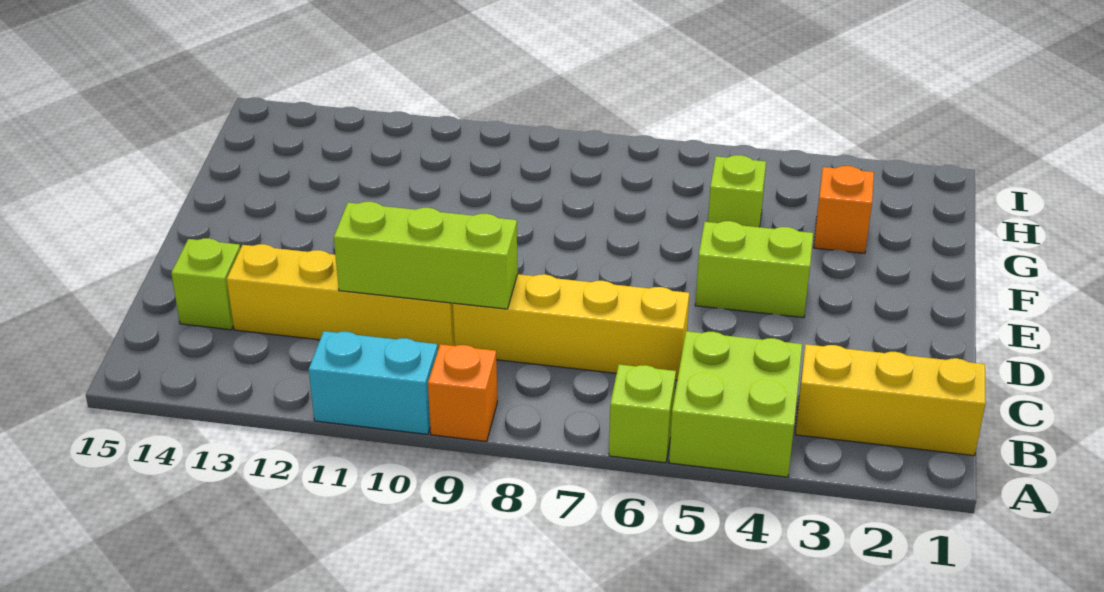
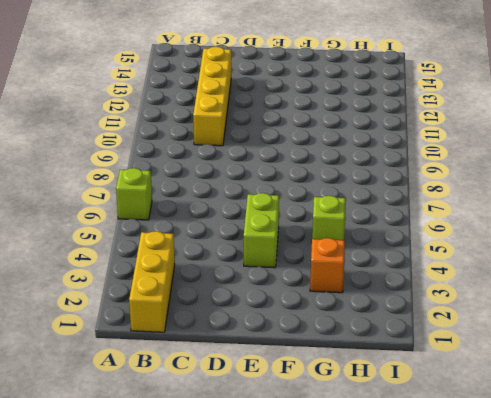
none -> lime brick A4:B5 level 1
none -> orange brick A9 level 1
none -> cyan brick A10:A11 level 1

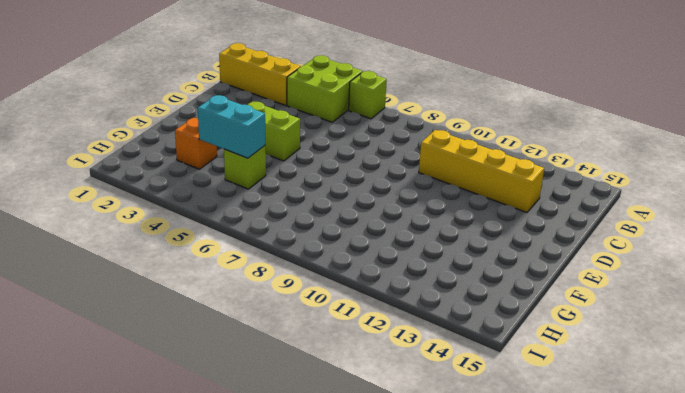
cyan brick G4:G5 level 2 -> cyan brick A10:A11 level 1
none -> orange brick A9 level 1
none -> yellow brick C6:C9 level 1
none -> lime brick C14 level 1

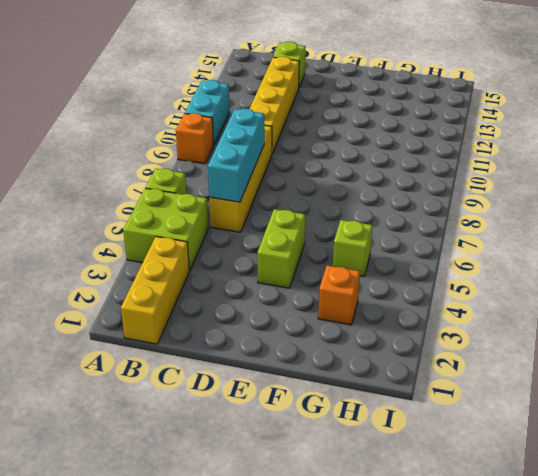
cyan brick C6:C8 level 2 -> none
none -> lime brick C9:C11 level 2

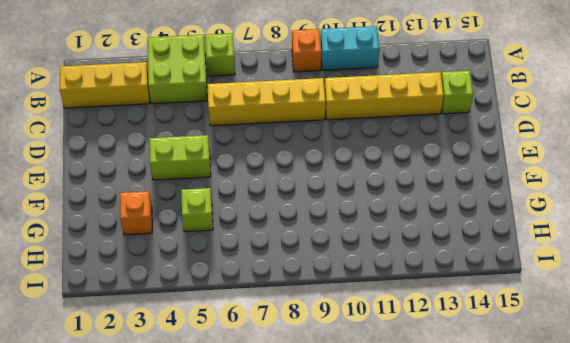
none -> lime brick C9:C11 level 2

